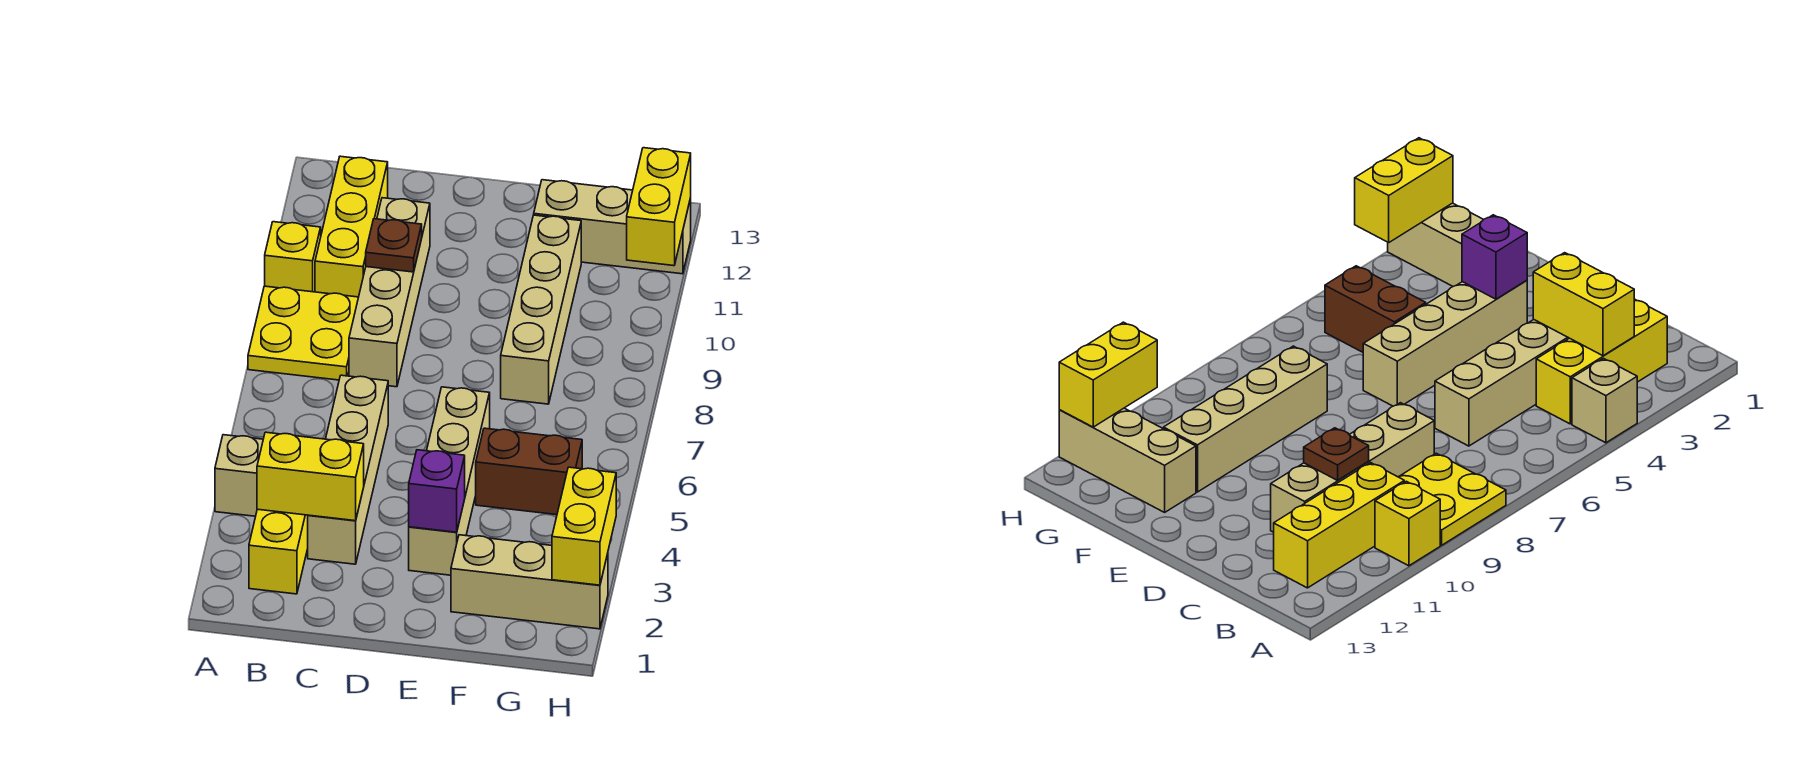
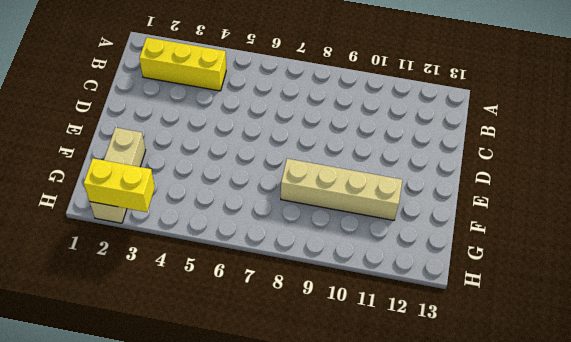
none -> tan brick A4 level 1
none -> yellow plate A8:B9 level 1
none -> yellow brick A10 level 1

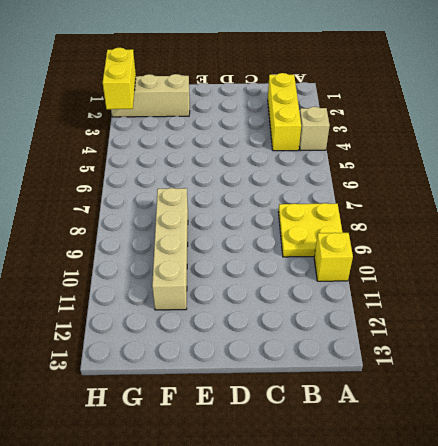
none -> yellow brick B10:B12 level 1
none -> tan brick C3:C6 level 1
none -> tan brick C8:C11 level 1

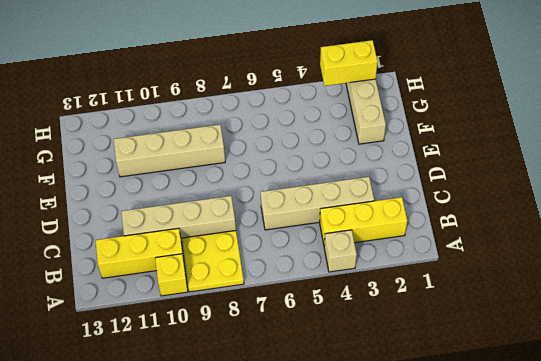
none -> tan brick E3:E6 level 1
none -> brown brick F5:G5 level 1
none -> tan brick F12:H12 level 1

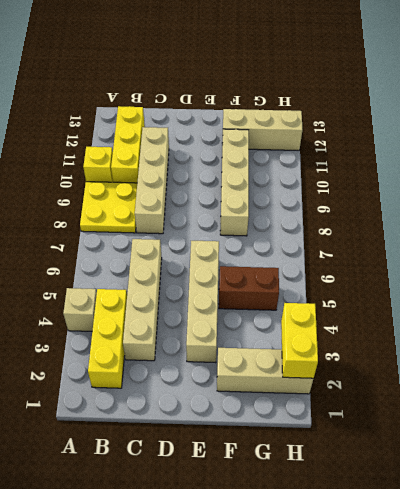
none -> yellow brick B3:C3 level 2
none -> brown plate C10 level 2
none -> purple brick E3 level 2

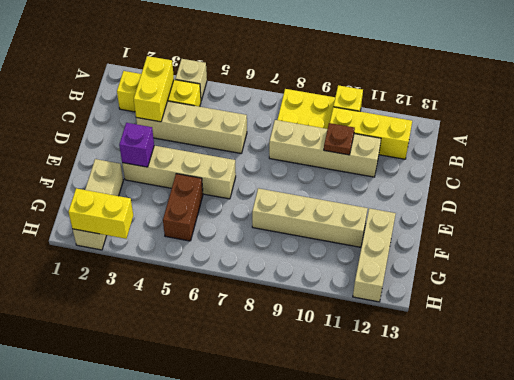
none -> yellow brick H11:H12 level 2

